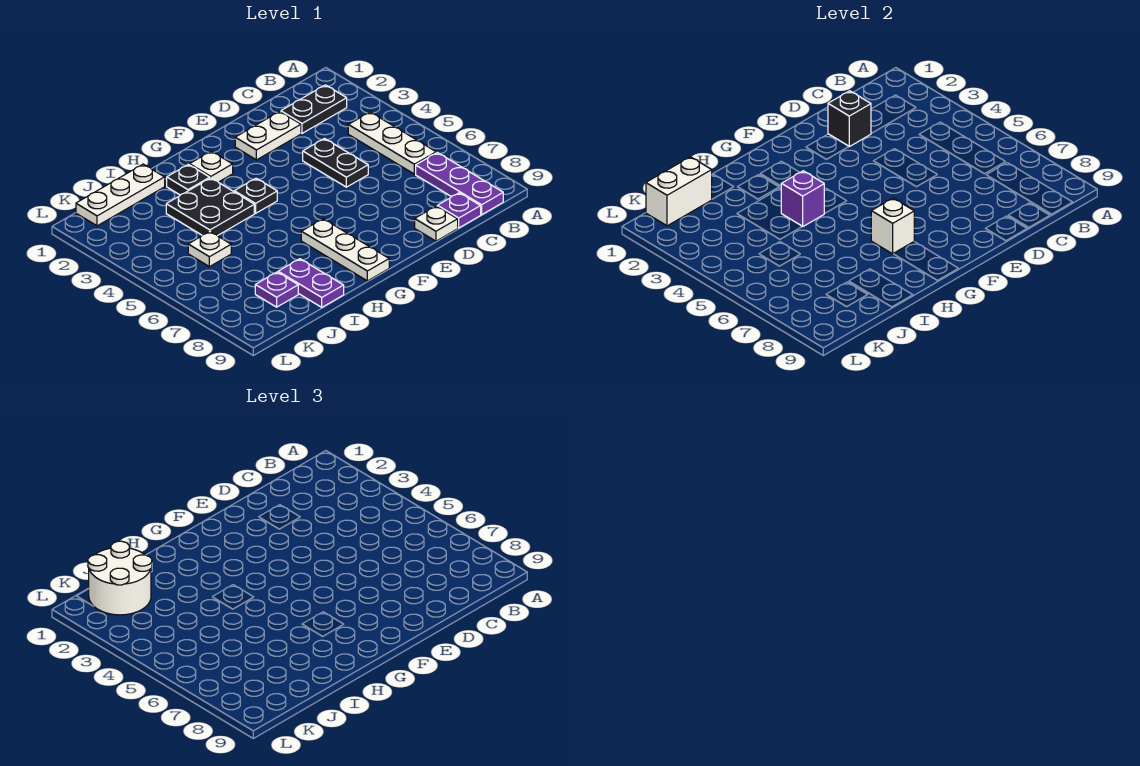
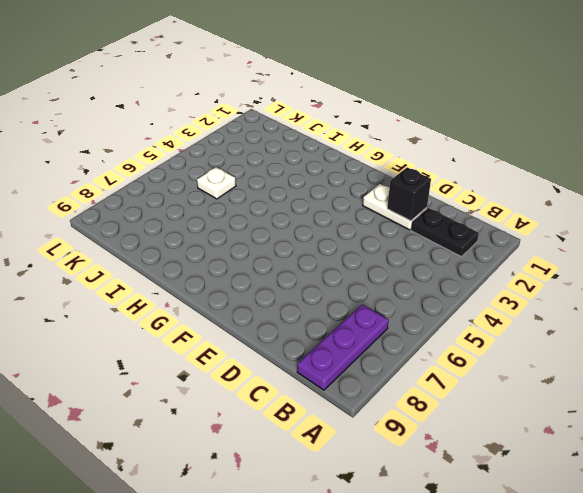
none -> white plate B4:B6 level 1
none -> purple plate C9 level 1
none -> black plate D4:D5 level 1

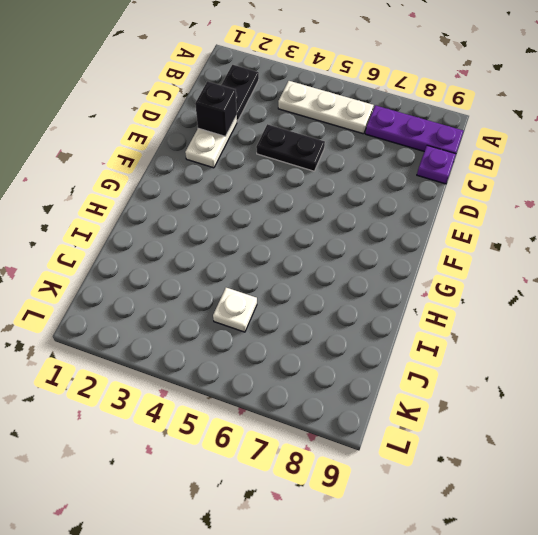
none -> white plate D9 level 1
none -> white plate G2 level 1
none -> black plate G4 level 1

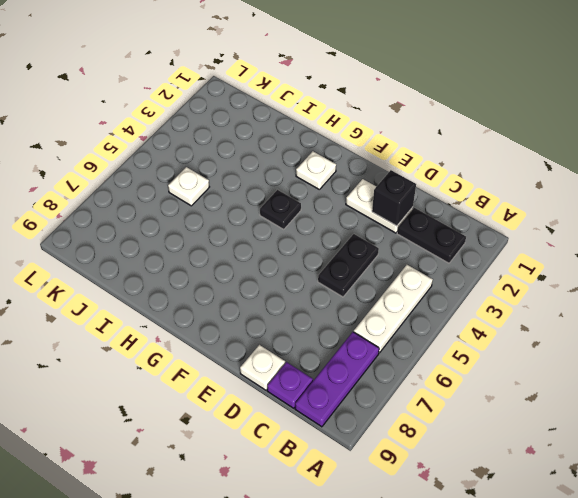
none -> white plate G7:G9 level 1
none -> black plate H2 level 1
none -> black plate H3:I4 level 1

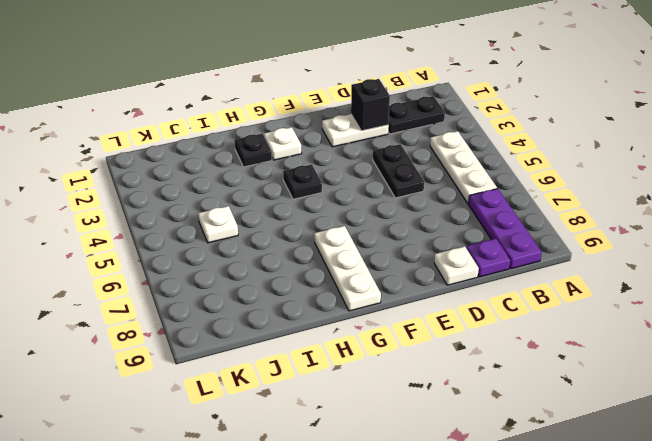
none -> black plate H3:I4 level 1
none -> white plate I1:K1 level 1
none -> purple plate I8:I9 level 1

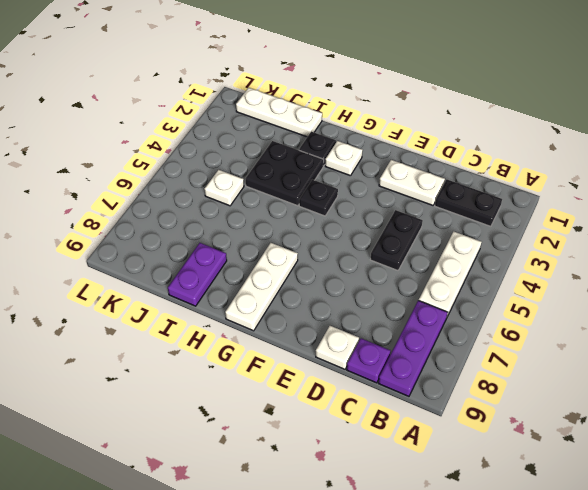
none -> purple plate J8 level 1
none -> black brick D2 level 2
none -> white brick G7 level 2

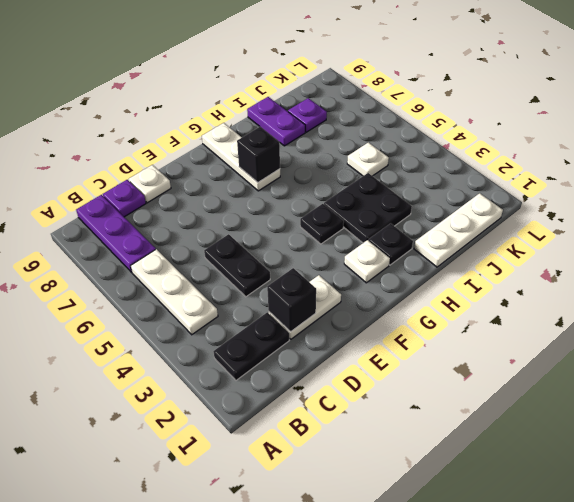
black brick G7 level 2 -> white brick G7 level 2
none -> purple brick H4 level 2
none -> white brick J1:K1 level 2
none -> white round brick J1:K2 level 3

